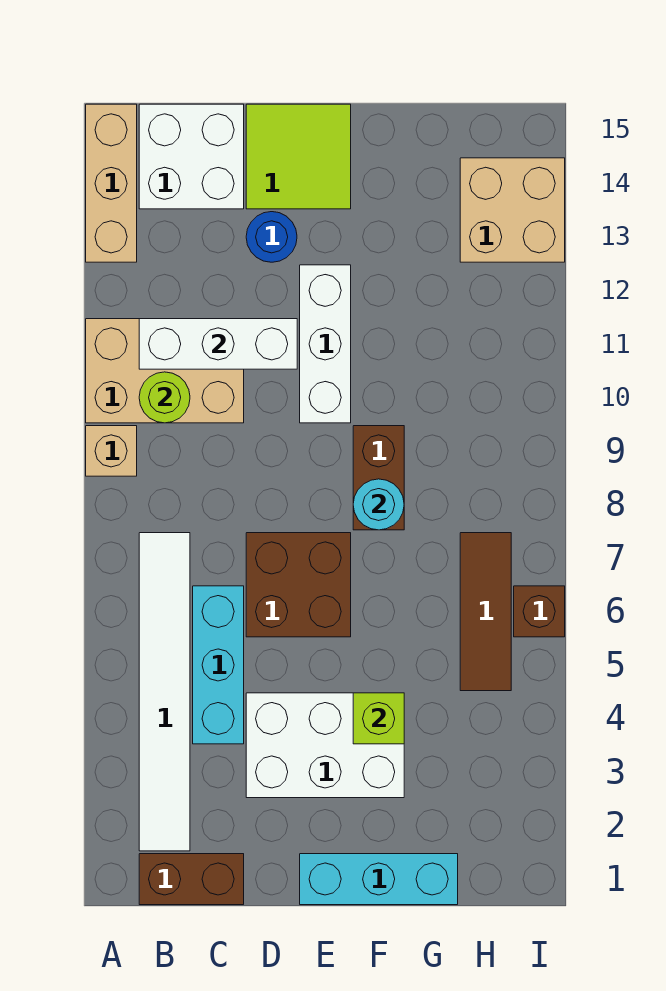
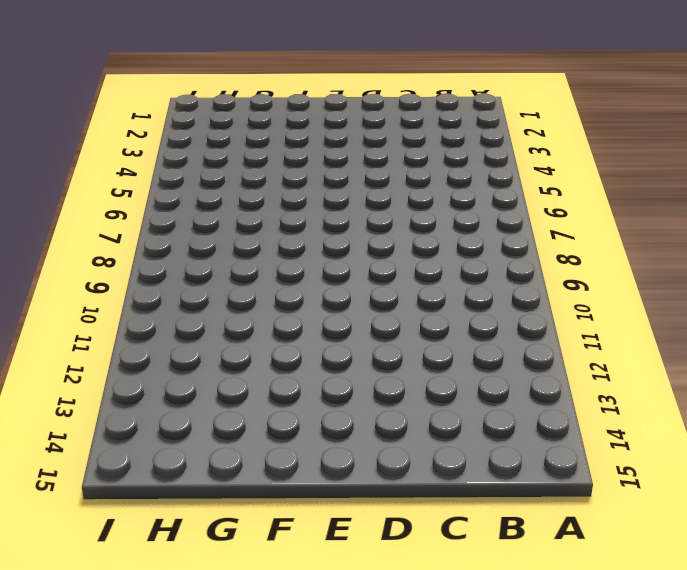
none -> tan brick A9 level 1
none -> tan brick A10:C11 level 1
none -> tan brick A13:A15 level 1

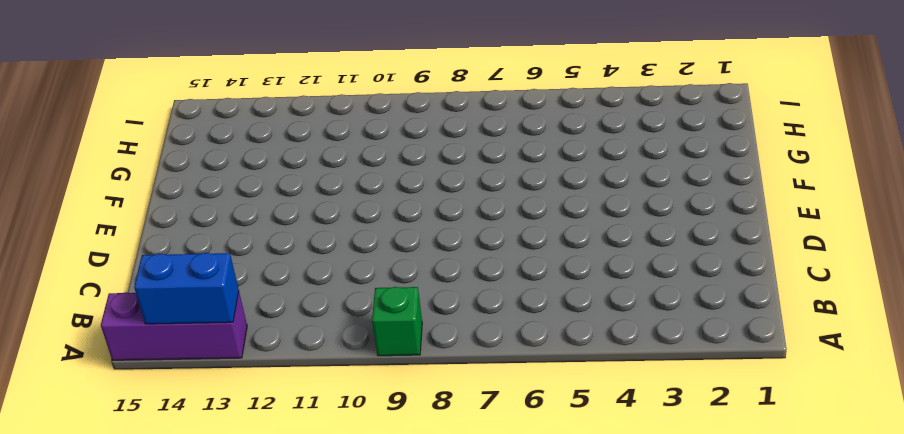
green brick A9 level 1 -> tan brick A9 level 1
purple brick A13:A15 level 1 -> tan brick A13:A15 level 1
blue brick A13:A14 level 2 -> none
none -> tan brick A10:C11 level 1
none -> brown brick B1:C1 level 1
none -> white tile B2:B7 level 1

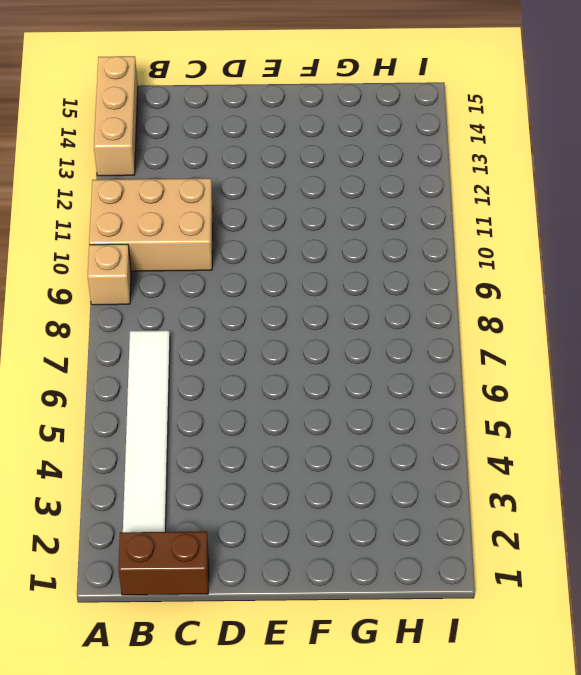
none -> white brick B14:C15 level 1
none -> cyan brick C4:C6 level 1
none -> white brick D3:F4 level 1

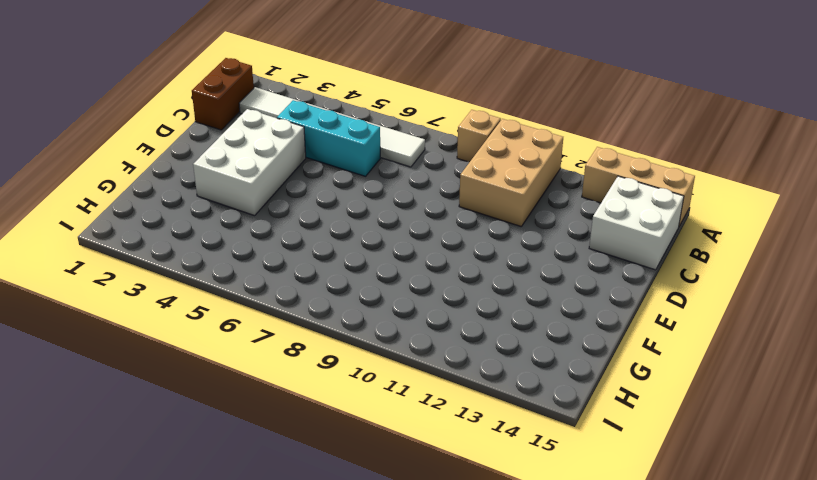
none -> brown brick D6:E7 level 1
none -> blue round brick D13 level 1
none -> lime tile D14:E15 level 1

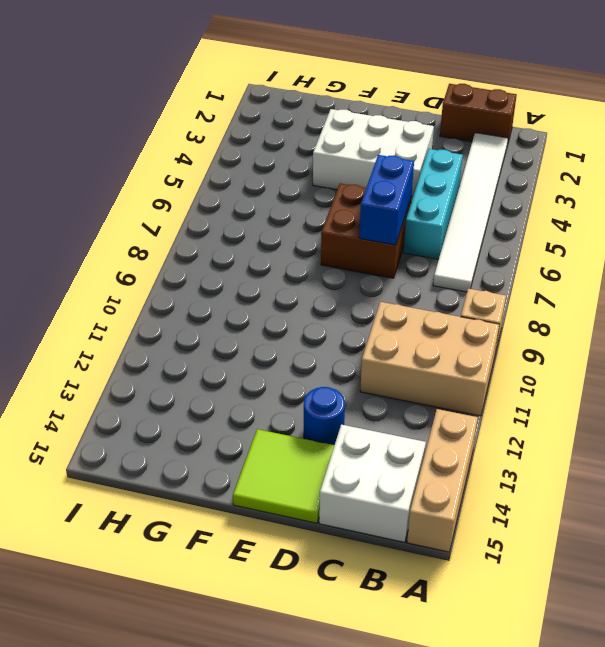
blue brick D6:D7 level 2 -> none
none -> cyan brick E1:G1 level 1
none -> white brick E10:E12 level 1
none -> brown brick F8:F9 level 1

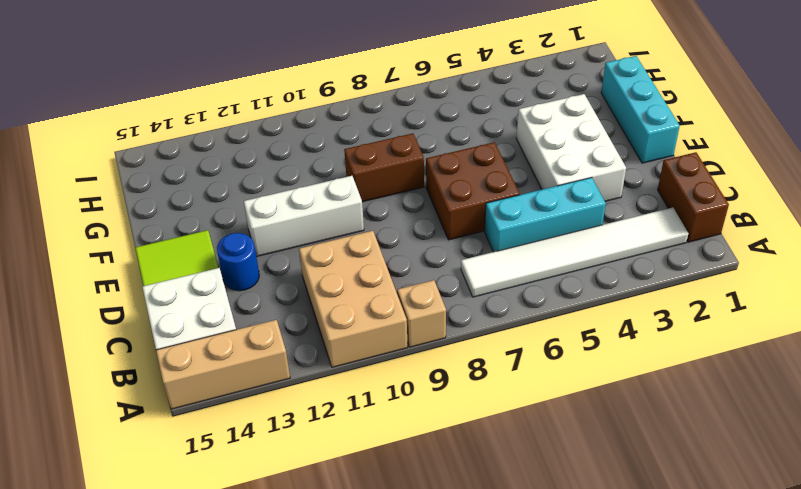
none -> brown tile H5:H7 level 1
none -> tan brick H13:I14 level 1
none -> brown brick I6 level 1

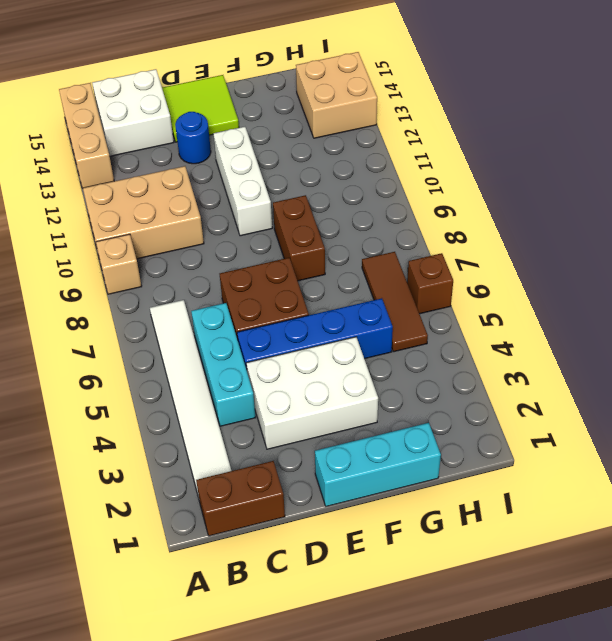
blue brick D5:G5 level 1 -> none
none -> lime round brick B10 level 2
none -> white brick B11:D11 level 2
none -> lime brick F4 level 2

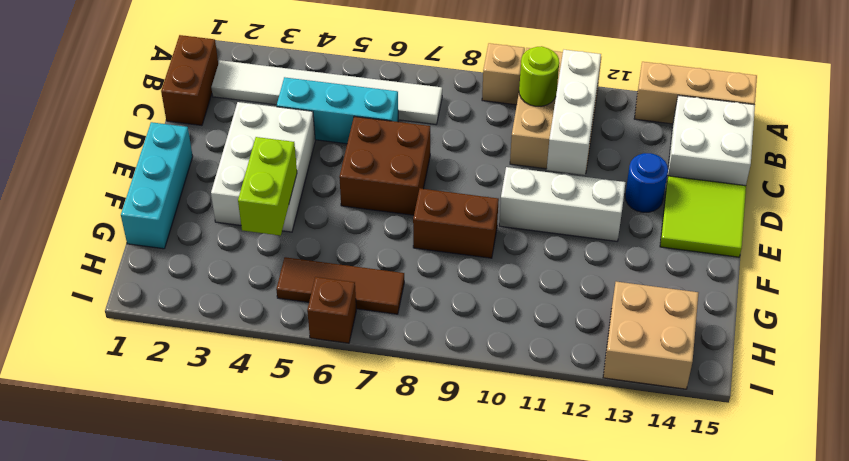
lime brick F4:G4 level 2 -> lime brick F4 level 2
none -> cyan round brick F8 level 2

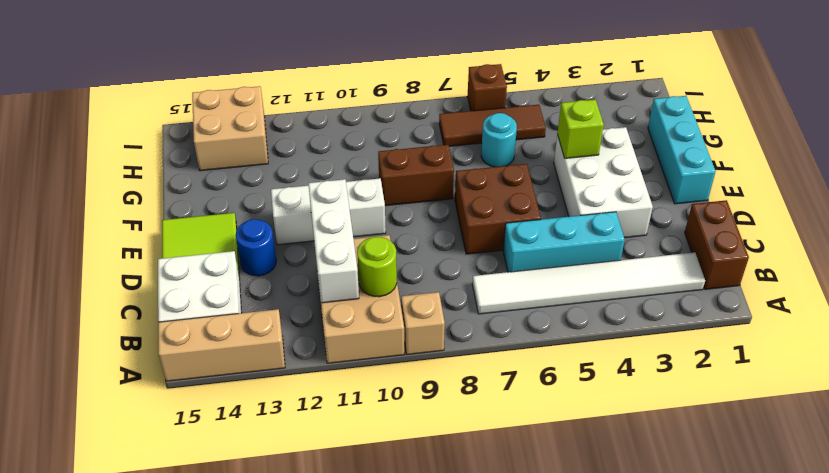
cyan round brick G6 level 1 -> cyan round brick F8 level 2

